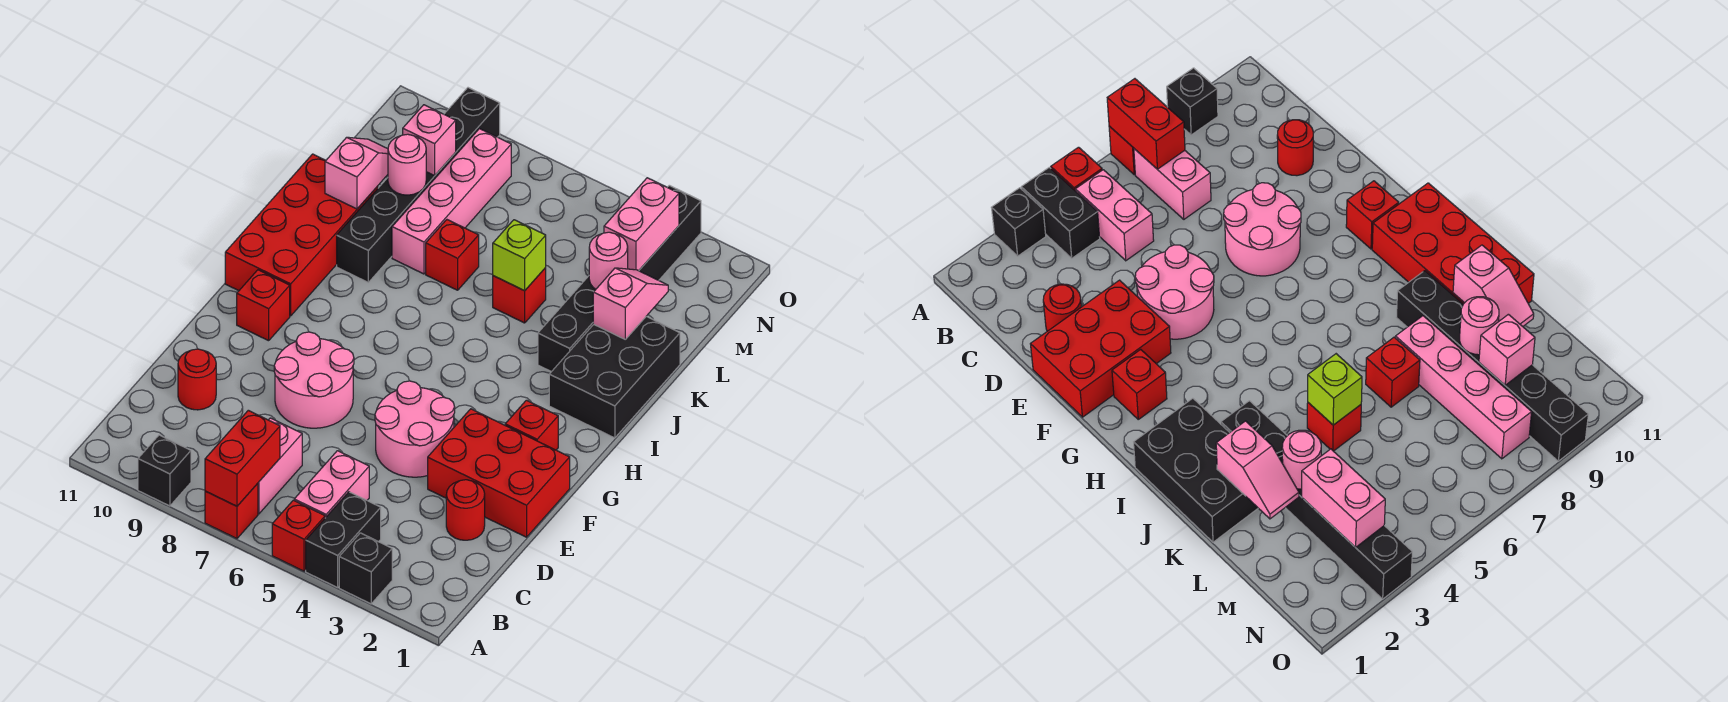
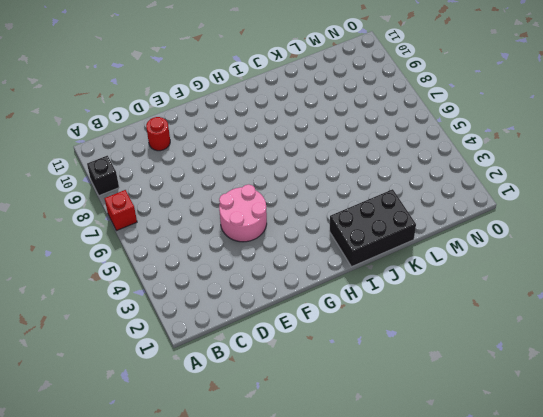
none -> black brick A3 level 1
none -> black brick A4:B4 level 1
none -> red brick A5 level 1

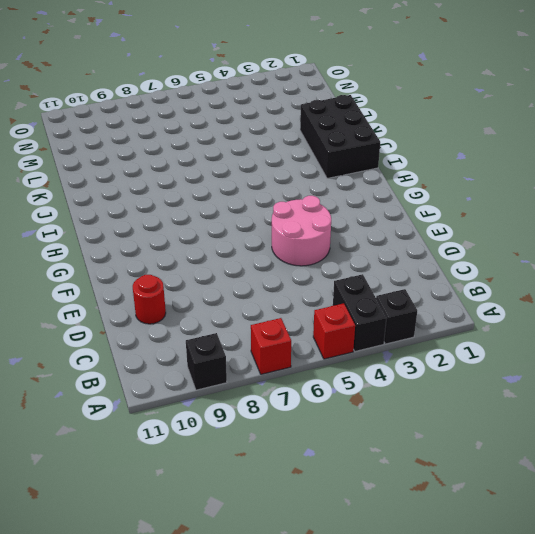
none -> pink brick B5:C5 level 1
none -> pink brick B7:C7 level 1
none -> red round brick D2 level 1

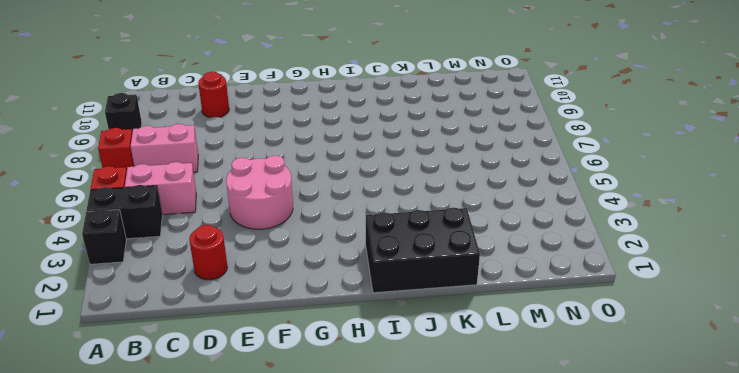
none -> red brick E1:F3 level 1
none -> pink round brick E7:F8 level 1
none -> red brick G2 level 1

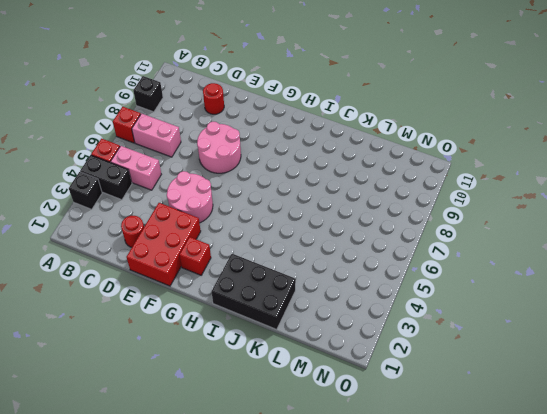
none -> red brick G10 level 1
none -> red brick H10:K11 level 1
none -> black brick J3:O3 level 1

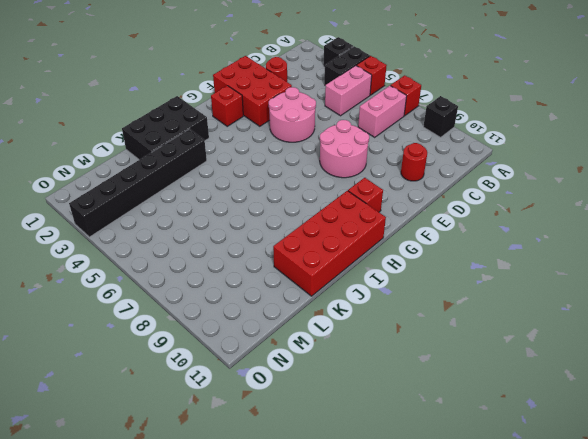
none -> black brick J9:O9 level 1
none -> red brick K5 level 1
none -> red brick K7 level 1

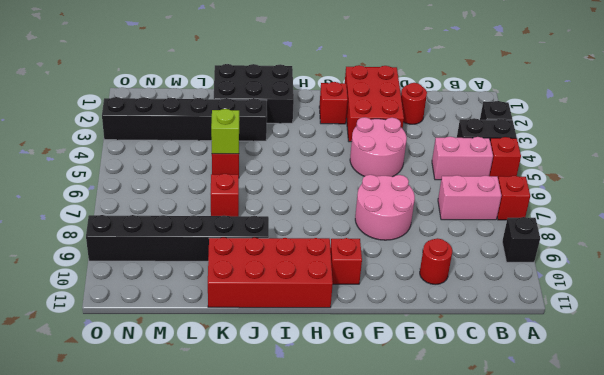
none -> pink brick K8:N8 level 1
none -> red brick A7:B7 level 2
none -> pink slope K2:L2 level 2 top K

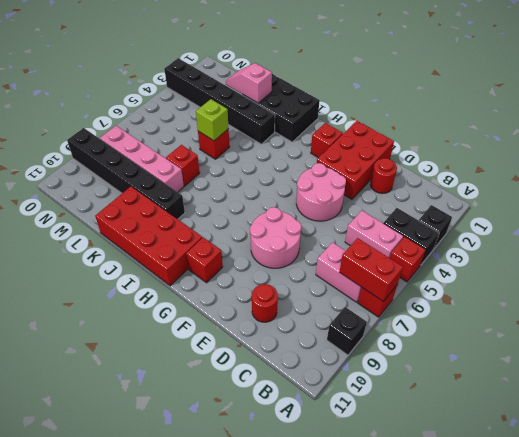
none -> pink slope K10:L10 level 2 top K
none -> pink round brick L3 level 2
none -> pink round brick L9 level 2

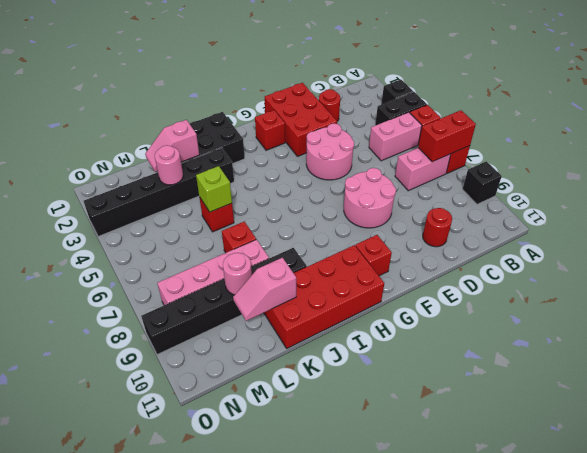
none -> pink brick M3:N3 level 2
none -> pink brick M9 level 2

